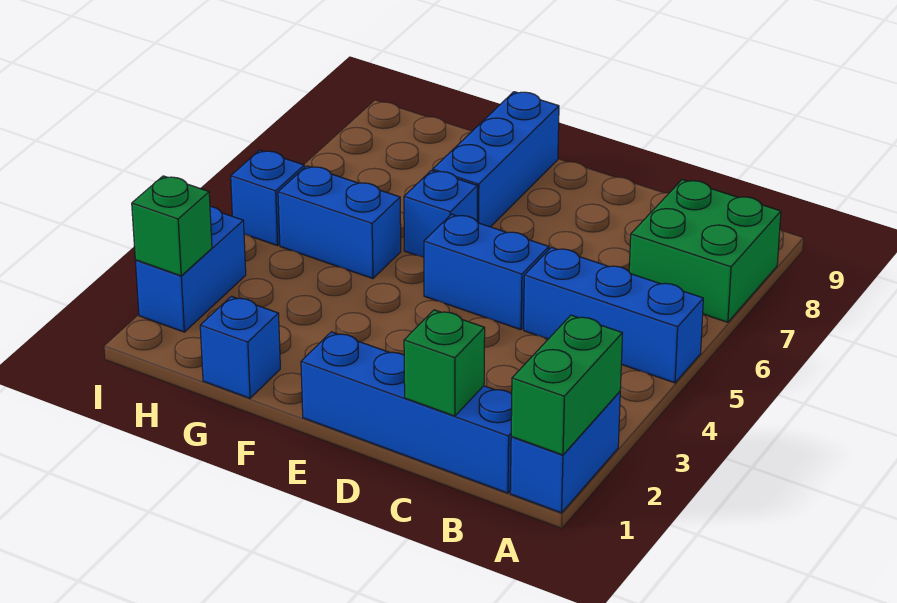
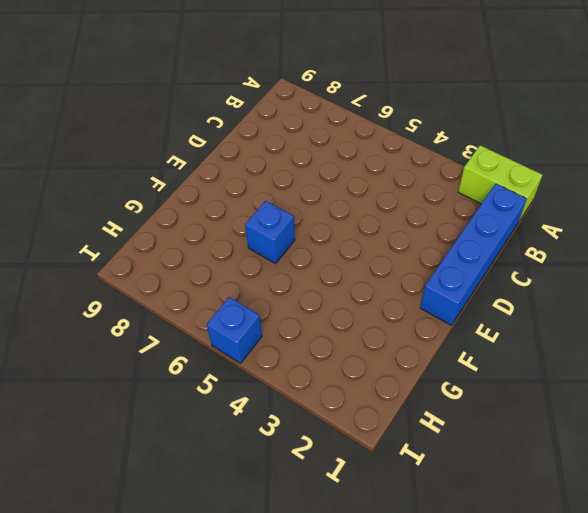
lime brick A1:A2 level 1 -> blue brick A1:A2 level 1
none -> blue brick A5:C5 level 1
none -> green brick A7:B8 level 1
none -> blue brick D5:E5 level 1

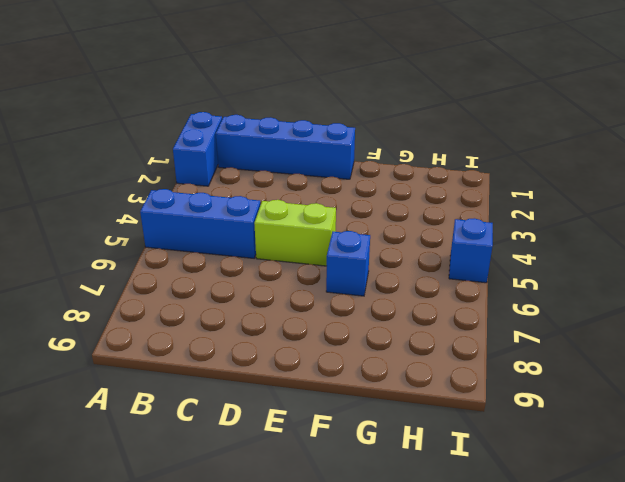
lime brick D5:E5 level 1 -> blue brick D5:E5 level 1
none -> green brick A7:B8 level 1
none -> blue brick F7:F9 level 1
none -> blue brick G1 level 1

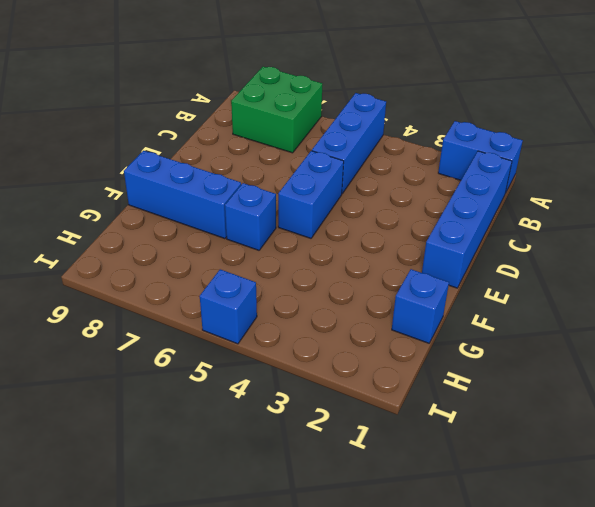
none -> blue brick G5:H5 level 1
none -> blue brick I2:I3 level 1
none -> green brick A1:A2 level 2

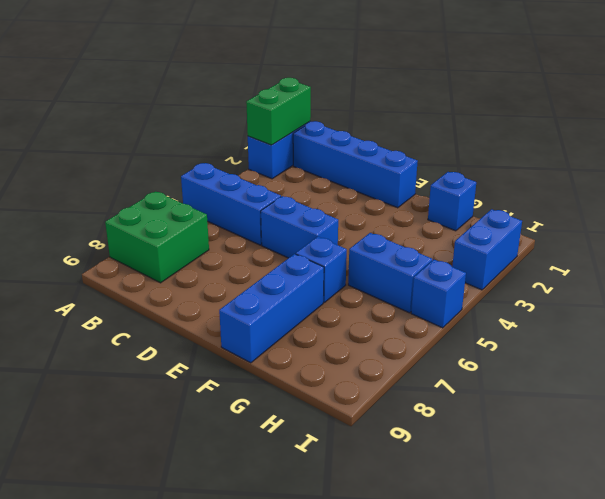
none -> green brick C1 level 2
none -> green brick I2 level 2

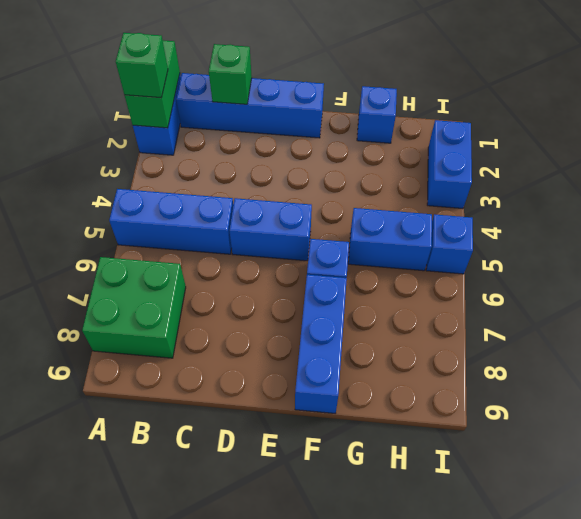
green brick A2 level 3 -> green brick I2 level 2

